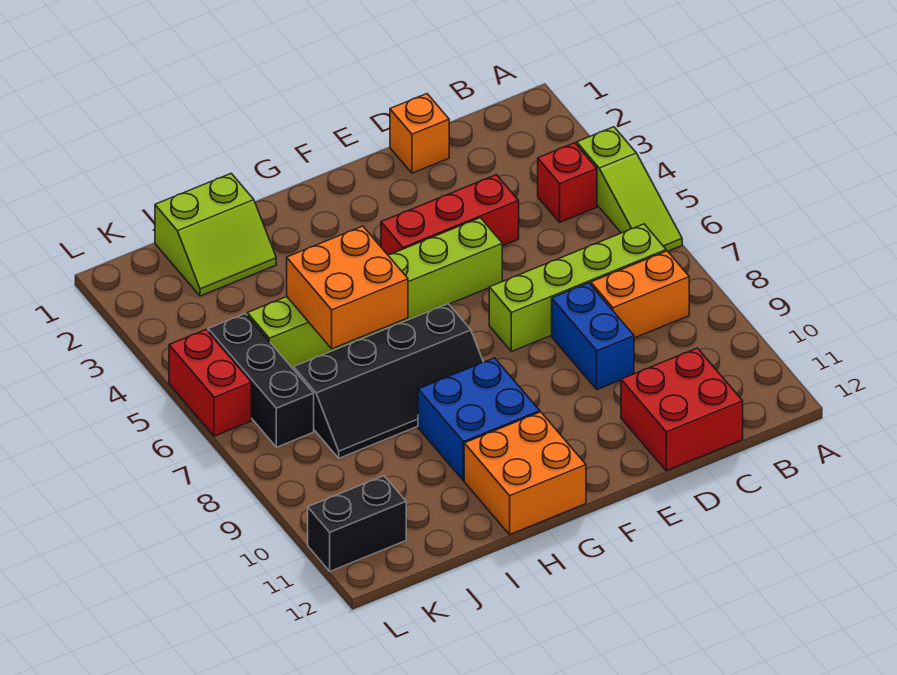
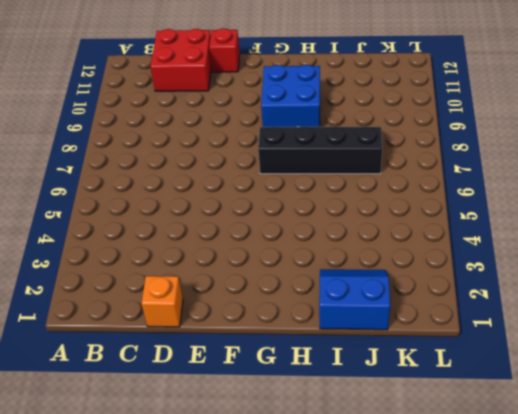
red brick E12 level 1 -> red brick B4 level 1
blue slope I1:J2 level 1 top 1 -> lime slope I1:J2 level 1 top 1
none -> lime slope A4:A6 level 1 top 4
none -> lime brick B7:E7 level 1
none -> orange brick B8:C8 level 1

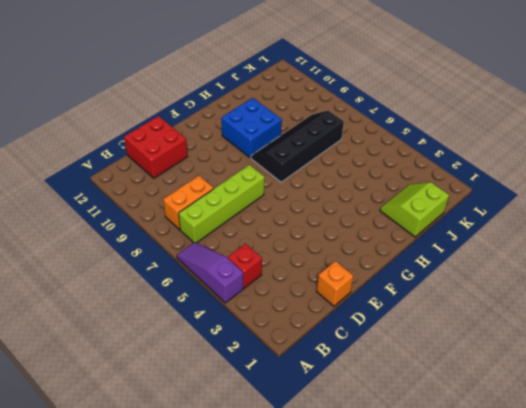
purple slope A4:A6 level 1 top 4 -> lime slope A4:A6 level 1 top 4
none -> red brick D4:F4 level 1
none -> blue brick D8:D9 level 1
none -> lime brick E5:J5 level 1

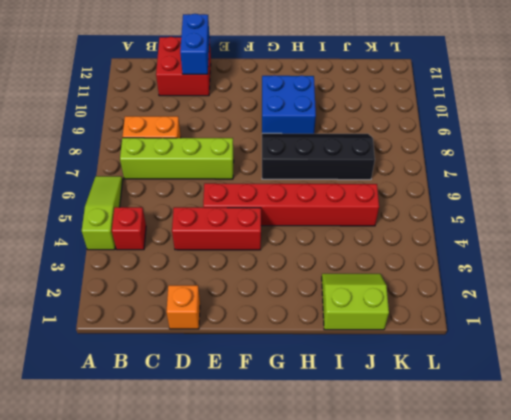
blue brick D11:D12 level 2 -> blue brick D8:D9 level 1
red brick E5:J5 level 1 -> lime brick E5:J5 level 1
none -> orange brick G11:H12 level 1
none -> black brick K5:K7 level 1
none -> black brick K11:L11 level 1

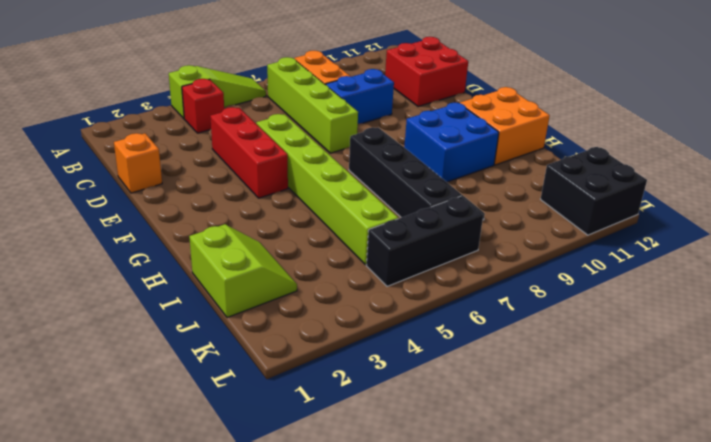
black brick K11:L12 level 1 -> black brick K11:L11 level 1
none -> red brick L5:L6 level 1
none -> orange brick H5:I6 level 2

